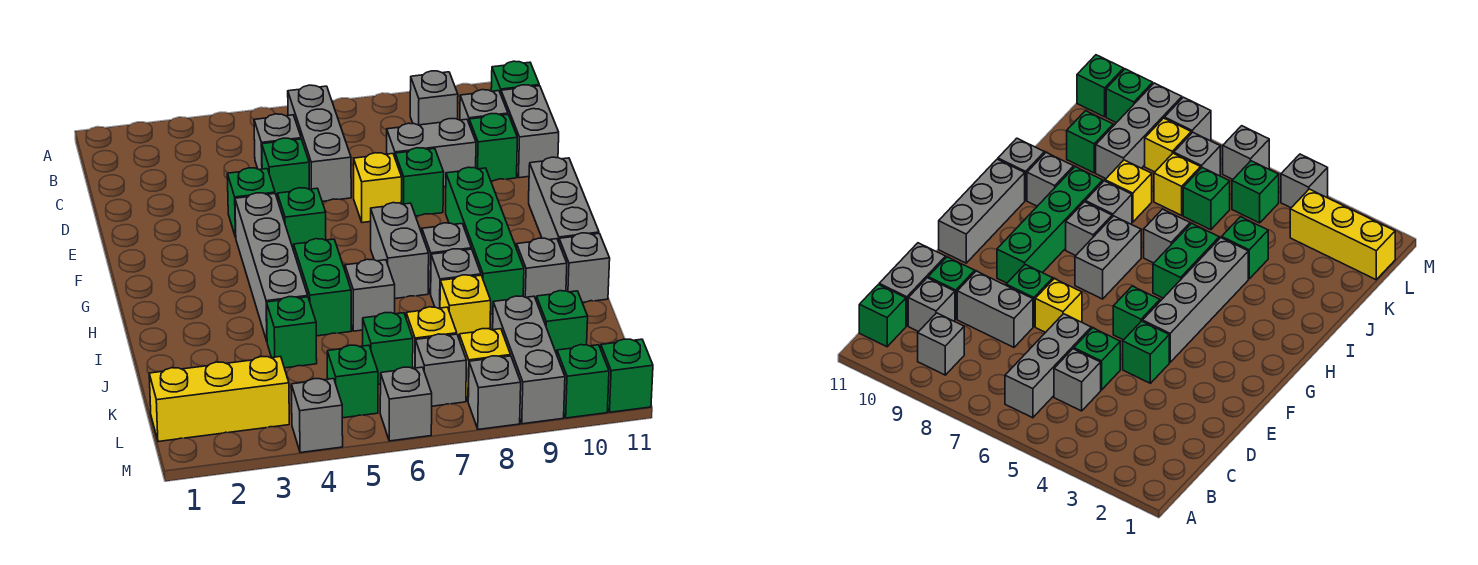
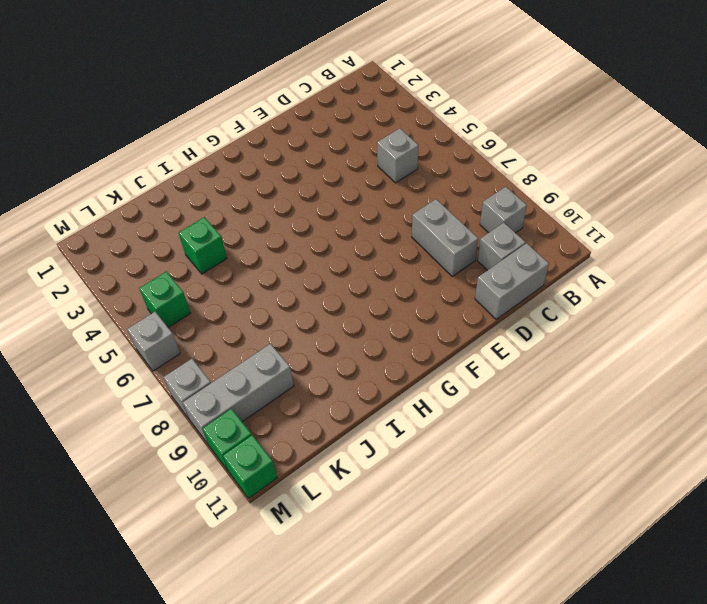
none -> grey brick B6:D6 level 1
none -> green brick B11 level 1
none -> green brick D5 level 1
none -> green brick D10 level 1

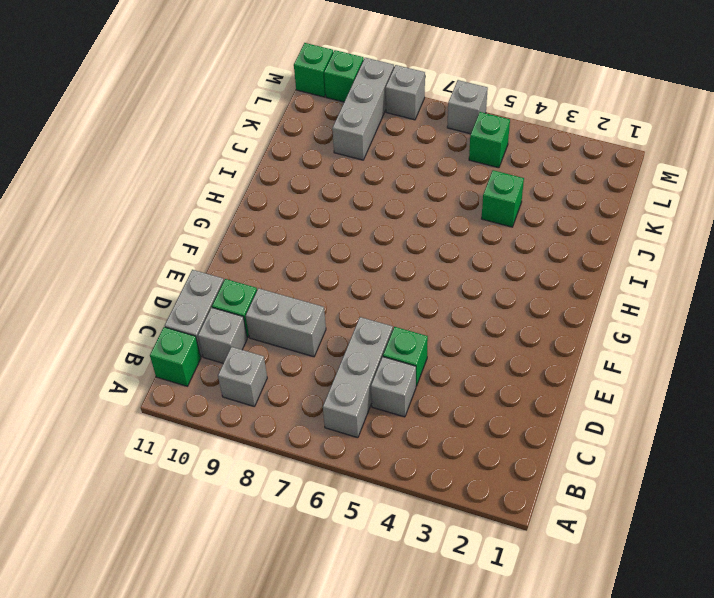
none -> green brick E4 level 1
none -> yellow brick E7 level 1
none -> green brick E8 level 1
none -> grey brick F4:I4 level 1

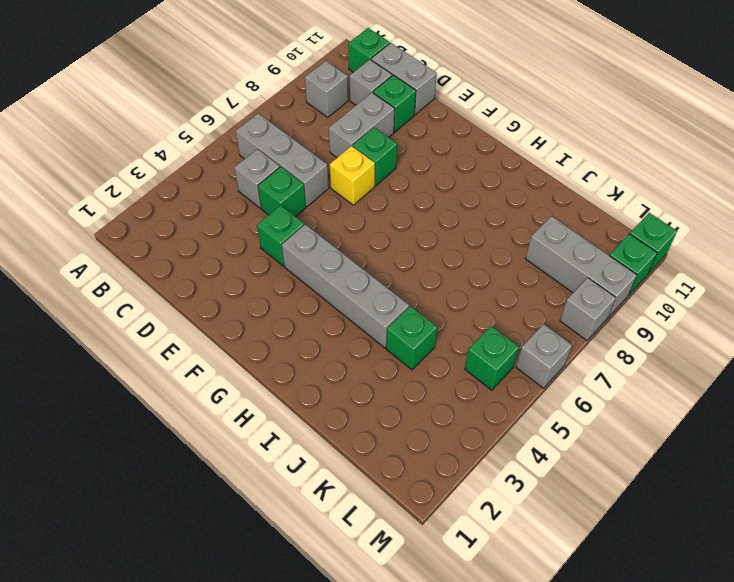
none -> green brick F5 level 1
none -> green brick F9:I9 level 1
none -> grey brick F11:H11 level 1
none -> grey brick G7:H7 level 1

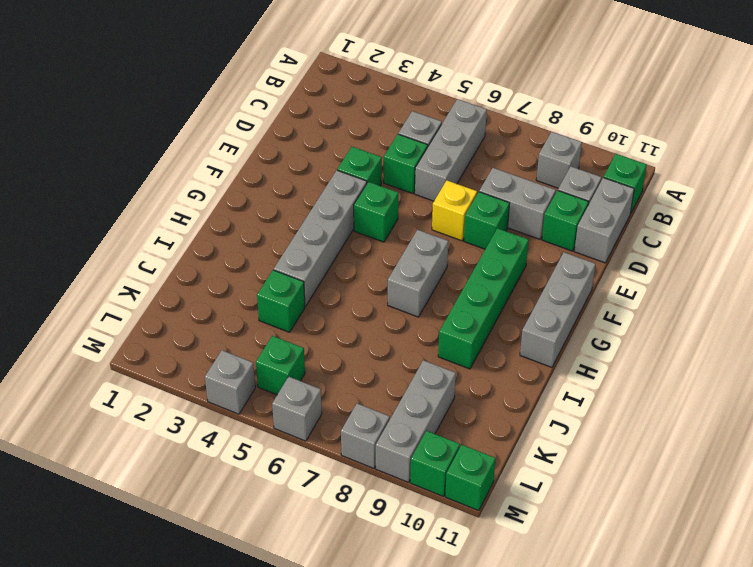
none -> green brick H5:I5 level 1
none -> grey brick H8 level 1
none -> grey brick I6 level 1
none -> grey brick I8 level 1

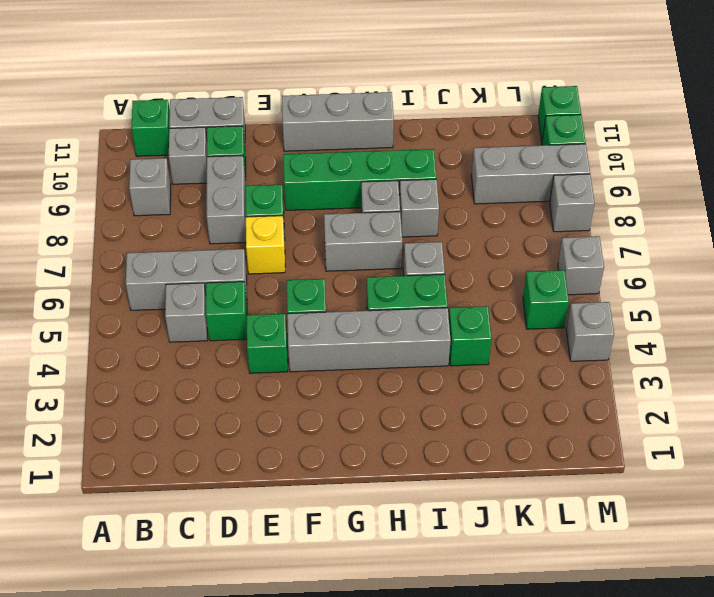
none -> grey brick I10 level 1
none -> grey brick I11 level 1
none -> yellow brick J8 level 1
none -> green brick K6 level 1

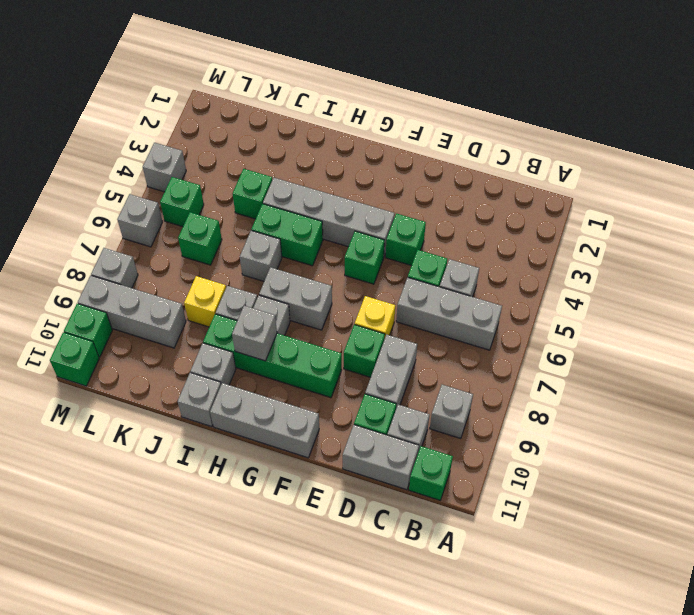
grey brick H9 level 2 -> grey brick L7 level 1
none -> yellow brick K7 level 1
none -> green brick K10 level 1
none -> yellow brick L1:L3 level 1
none -> yellow brick L8 level 1

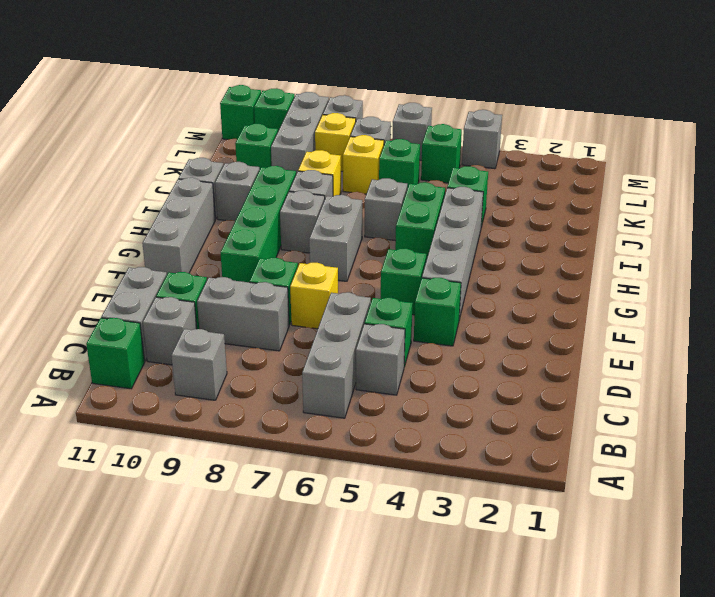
none -> yellow brick L1:L3 level 1

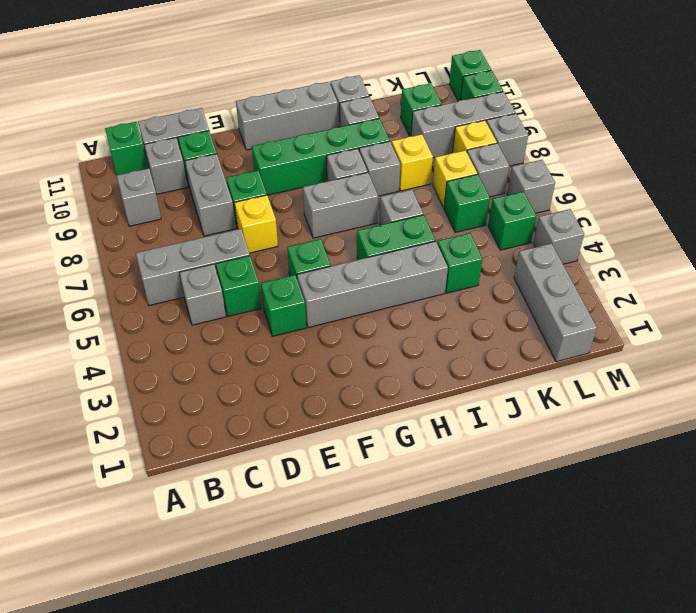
grey brick L1:L3 level 1 -> yellow brick L1:L3 level 1

